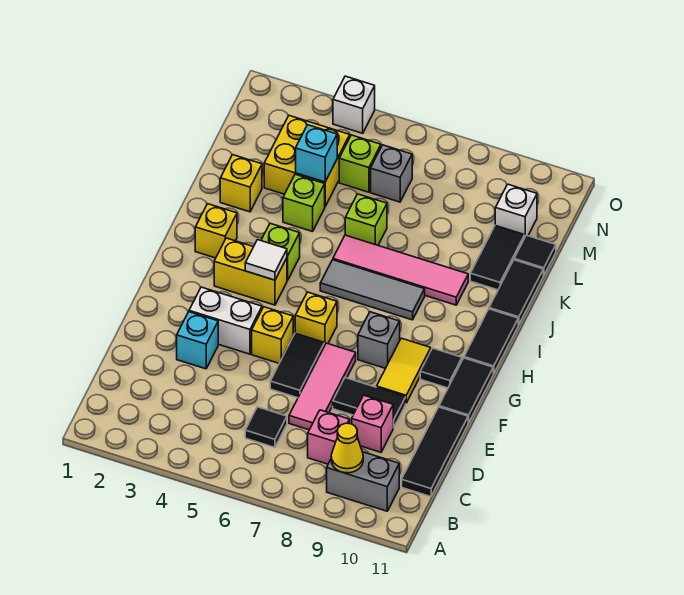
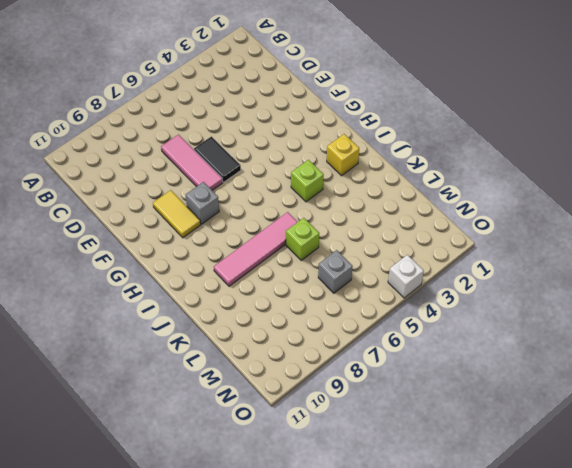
none -> grey brick B9:B10 level 1
none -> black tile C6 level 1
none -> pink brick C8 level 1
none -> black tile C11:E11 level 1

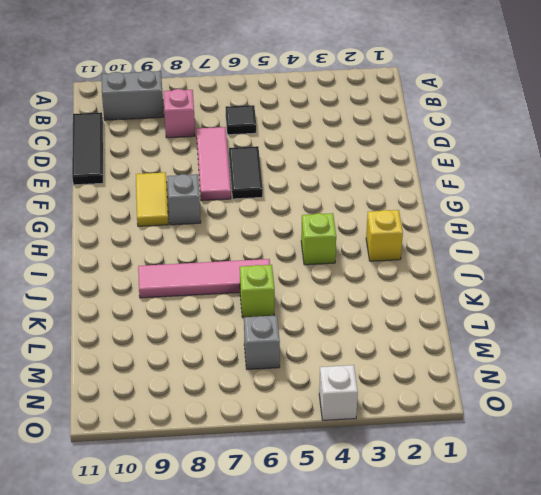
none -> pink brick D9 level 1
none -> cyan brick E3 level 1
none -> black tile E8:E9 level 1
none -> white brick F3:F4 level 1

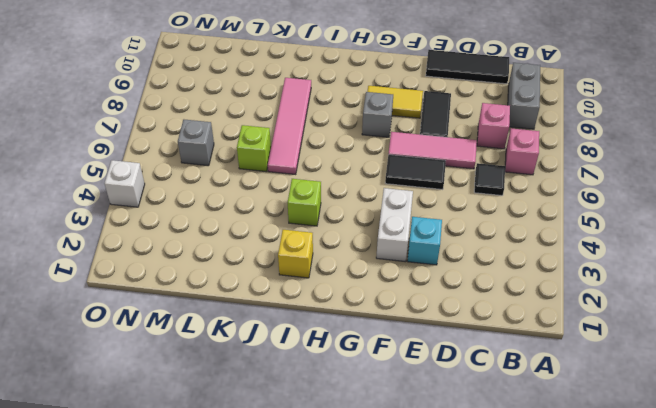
pink brick B7 level 1 -> pink brick D9 level 1
none -> yellow brick F5 level 1
none -> black tile F11:G11 level 1
none -> yellow brick G6 level 1
none -> black tile G10 level 1

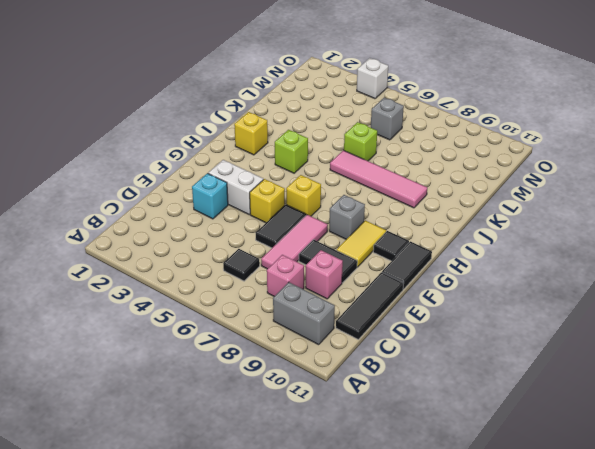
none -> yellow brick H3:H4 level 1
none -> black tile H11:I11 level 1
none -> grey tile I6:I8 level 1
none -> black tile J11:K11 level 1

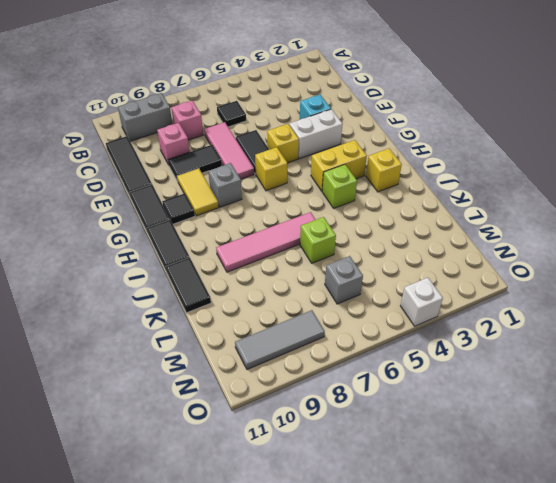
grey tile N8:N10 level 1 -> grey tile I6:I8 level 1
none -> yellow brick K2 level 1
none -> lime brick K4 level 1
none -> black tile K10:L10 level 1
none -> yellow brick L3:M4 level 1

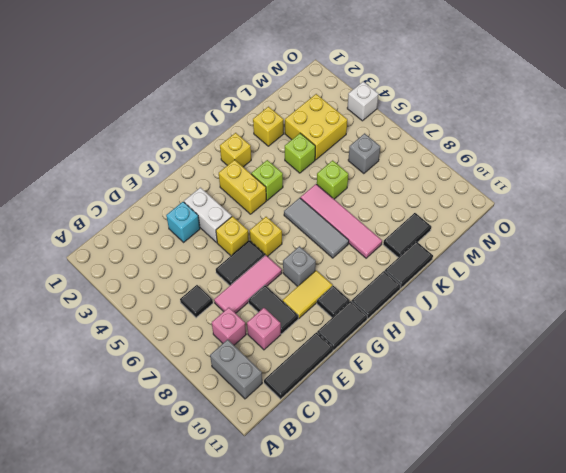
none -> black tile L11 level 1
none -> lime brick M5 level 1
none -> white brick M10 level 1
none -> yellow cone B9 level 2

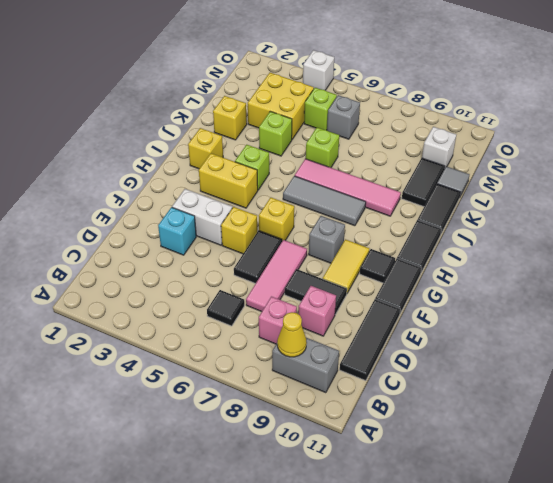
grey tile L11 level 1 -> black tile L11 level 1
none -> white tile H4 level 2
none -> cyan brick L4 level 2

